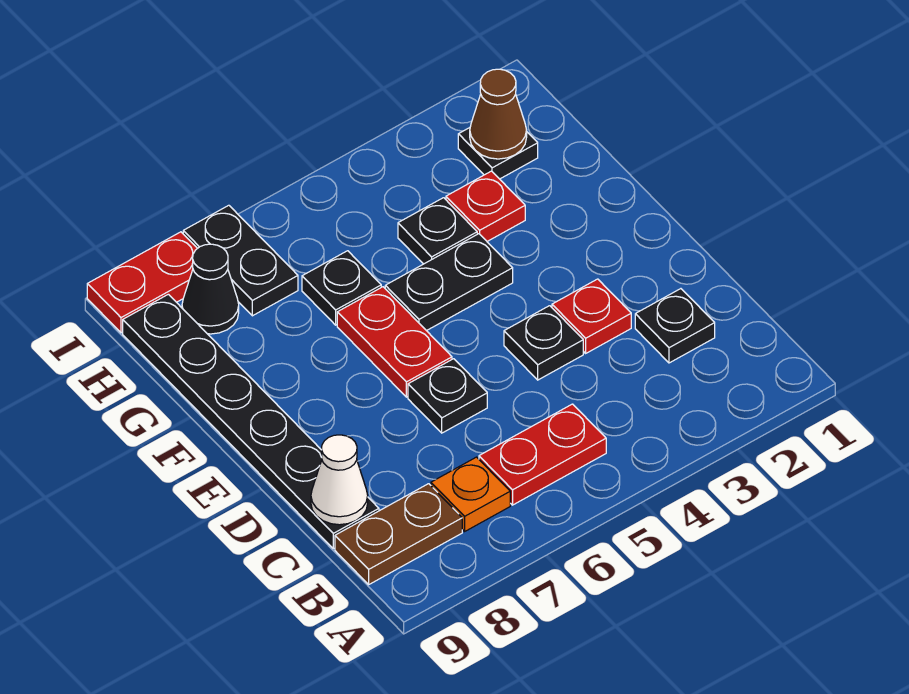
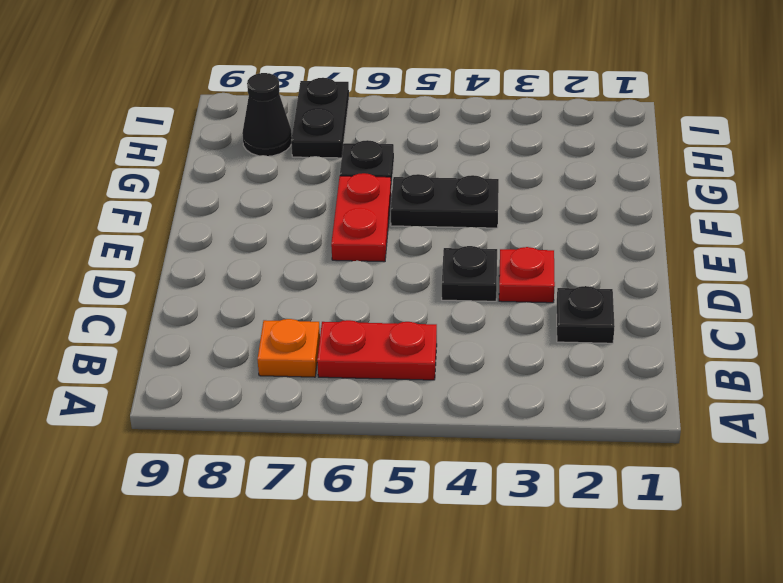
none -> brown plate B8:B9 level 1
none -> black plate C9:H9 level 1
none -> black plate D6 level 1

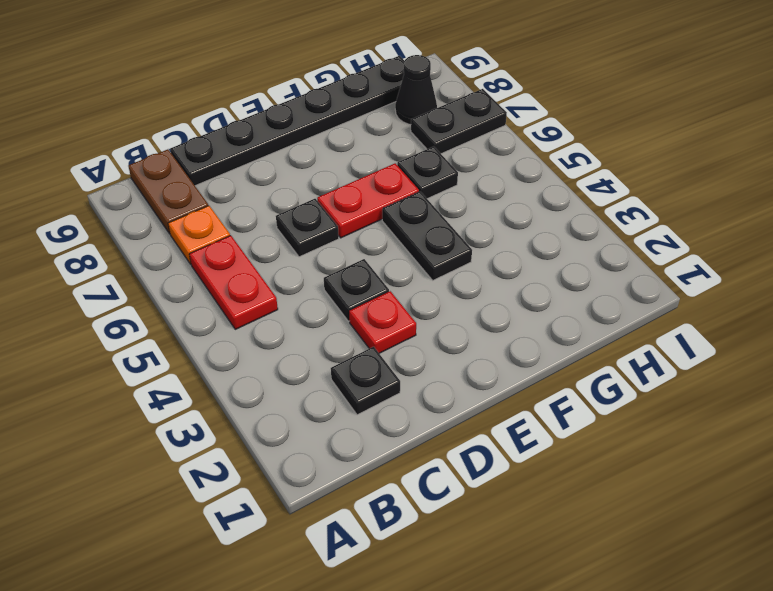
none -> red plate G3 level 1
none -> black plate G4 level 1
none -> black plate H2 level 1

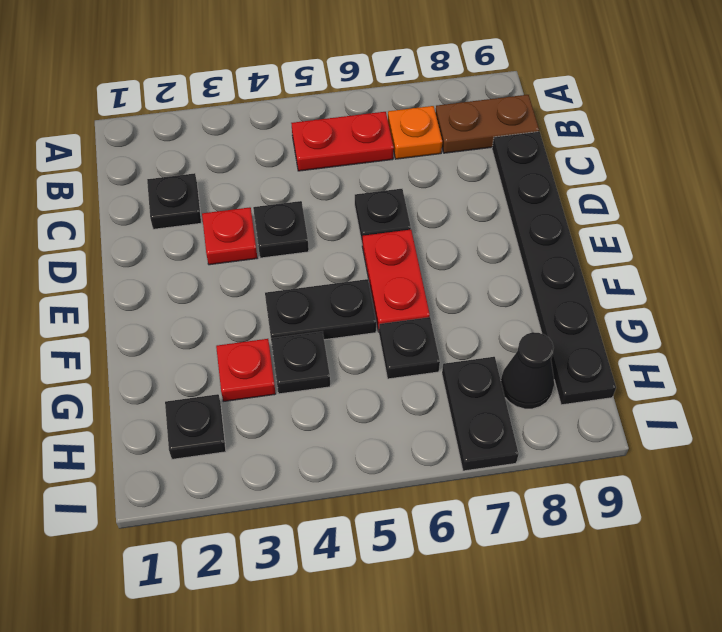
none -> red plate I8:I9 level 1
none -> white cone C9 level 2
none -> brown cone H2 level 2

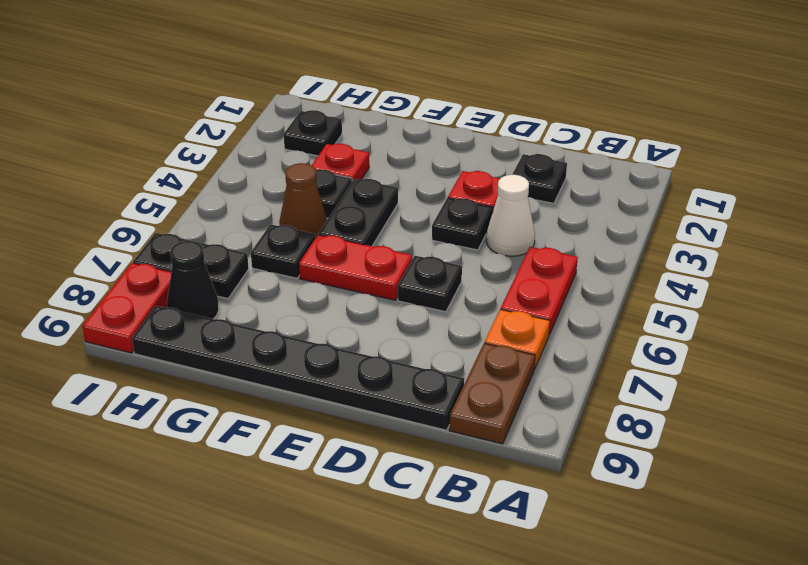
white cone C4 level 1 -> white cone C9 level 2
brown cone G5 level 1 -> brown cone H2 level 2

